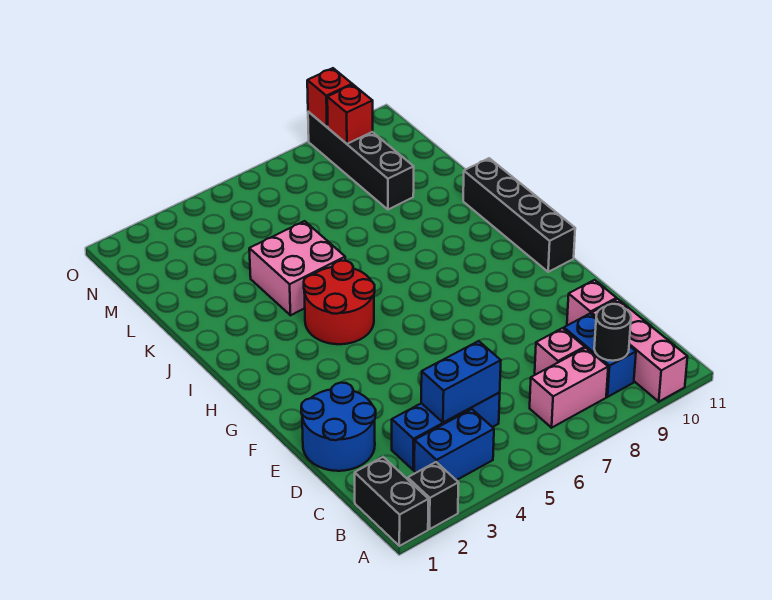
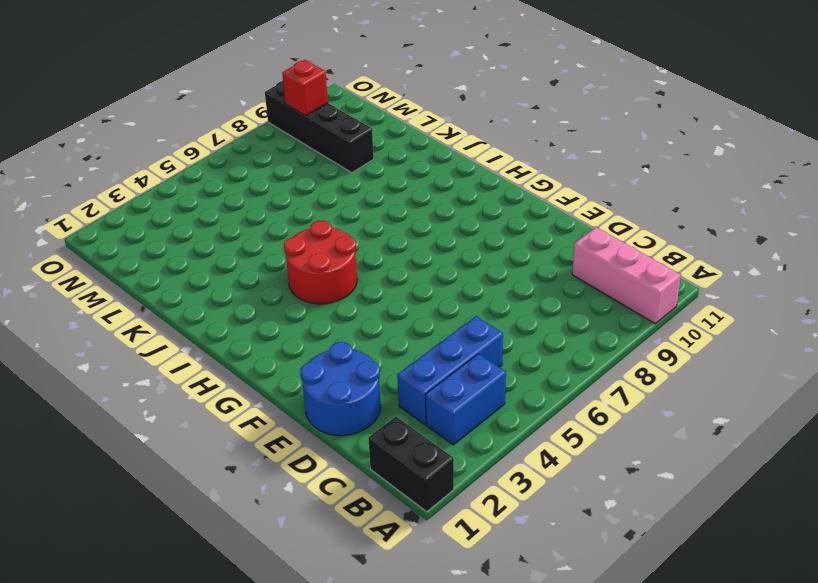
none -> black brick A2 level 1
none -> pink brick B7:B8 level 1
none -> blue brick B9:C9 level 1

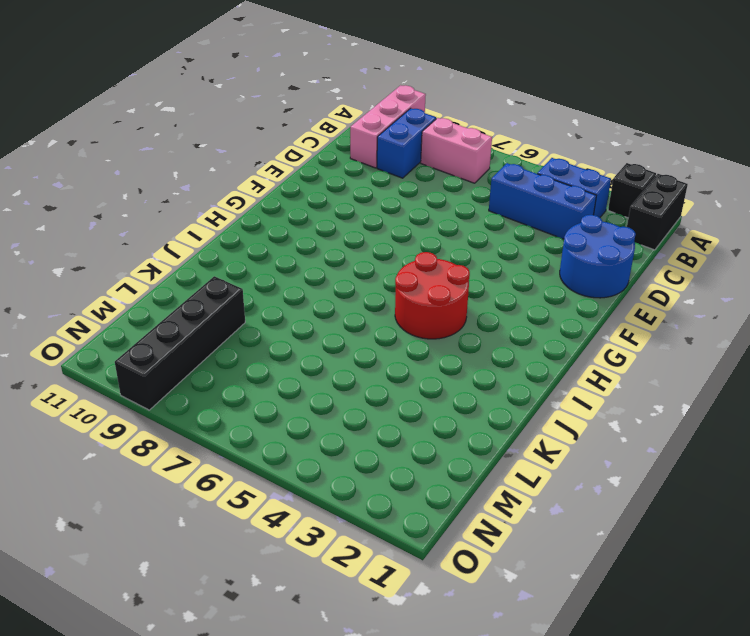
none -> pink brick C8 level 1
none -> pink brick D10 level 1
none -> black brick G11:J11 level 1

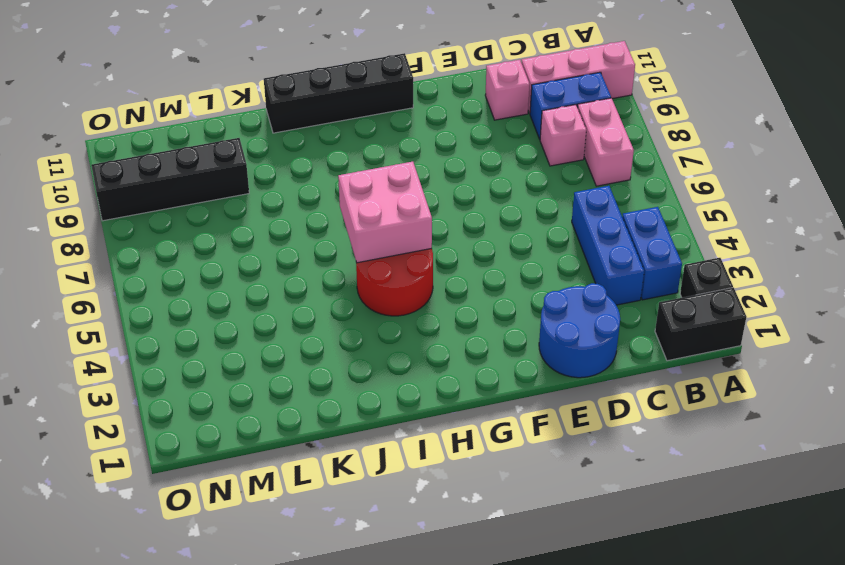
pink brick H5:I6 level 2 -> pink brick J4:K5 level 1
none -> black round brick B9 level 2
none -> blue brick C4:C5 level 2
none -> red brick N9 level 2

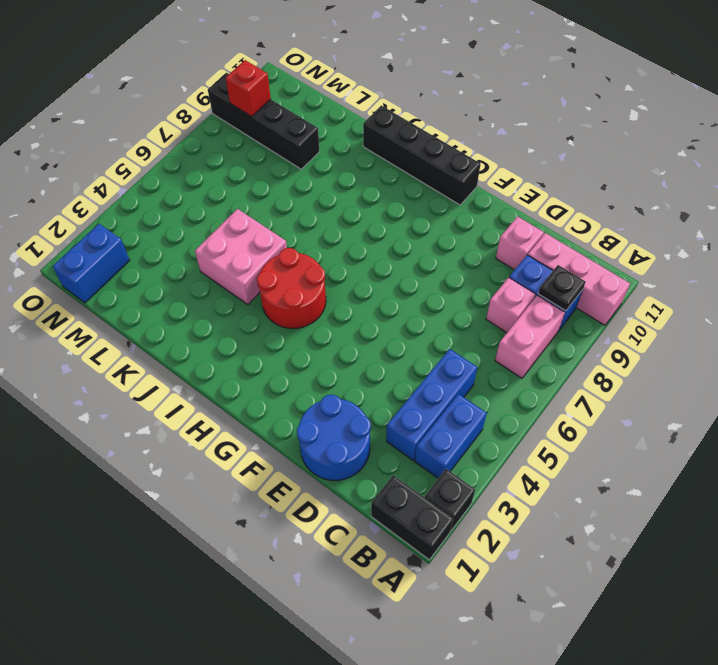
black plate B9 level 2 -> black round brick B9 level 2
blue brick N1:N2 level 1 -> blue brick C4:C5 level 2
none -> red brick O9 level 2

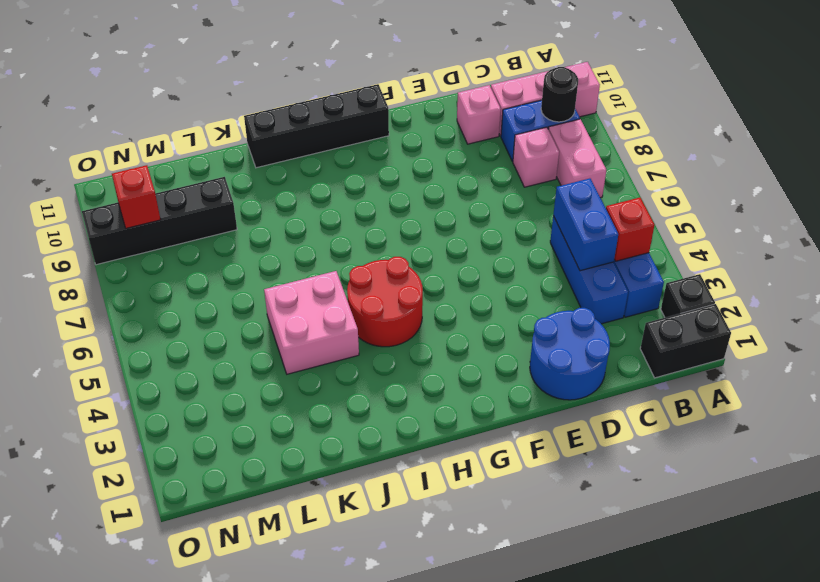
red brick B4 level 2 -> red brick O9 level 2

